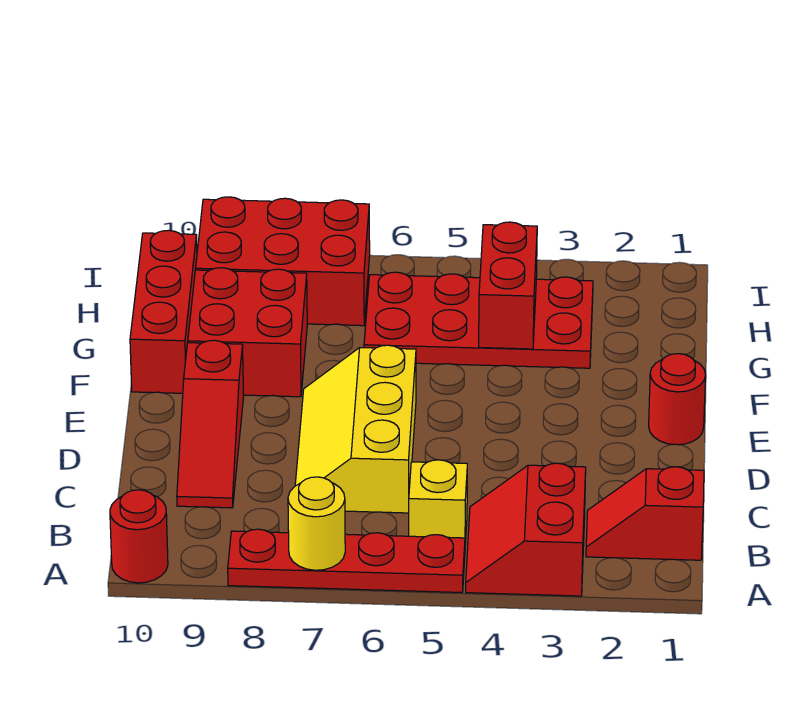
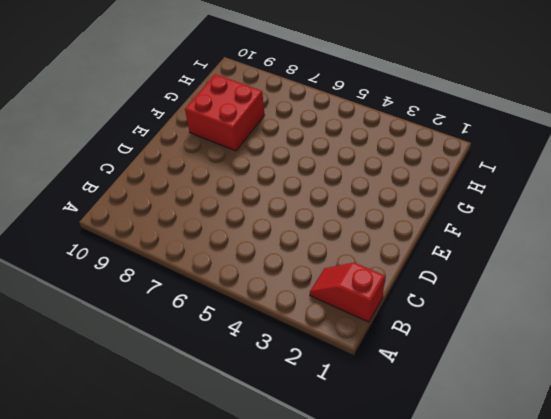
none -> red slope A3:B4 level 1 top 3
none -> red plate A5:A8 level 1
none -> red round brick A10 level 1

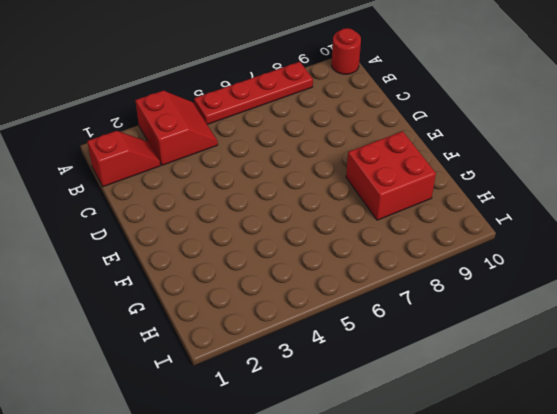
none -> yellow brick B5 level 1
none -> yellow slope C6:E7 level 1 top 6
none -> red slope C9:E9 level 1 top E

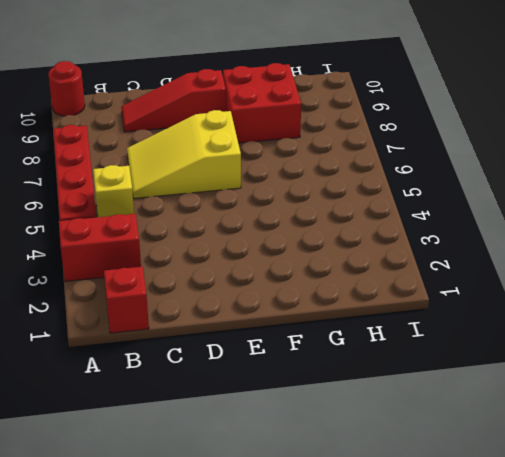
yellow slope C6:E7 level 1 top E -> yellow slope C6:E7 level 1 top 6
none -> red round brick E1 level 1
none -> red brick F10:H10 level 1
none -> red plate G3:H6 level 1

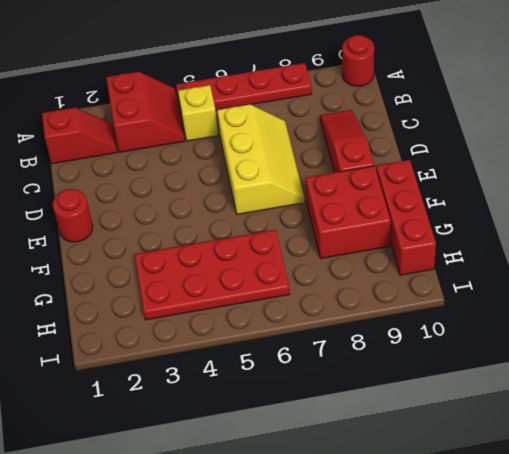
none -> red brick H7:I9 level 1
none -> yellow round brick A7 level 2
none -> red brick G4:H4 level 2

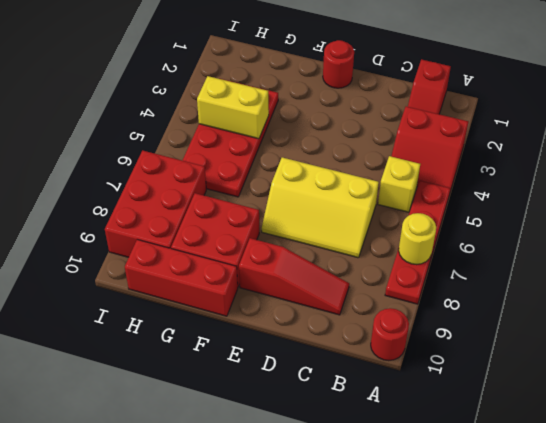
yellow brick G4:H4 level 2 -> red brick G4:H4 level 2

